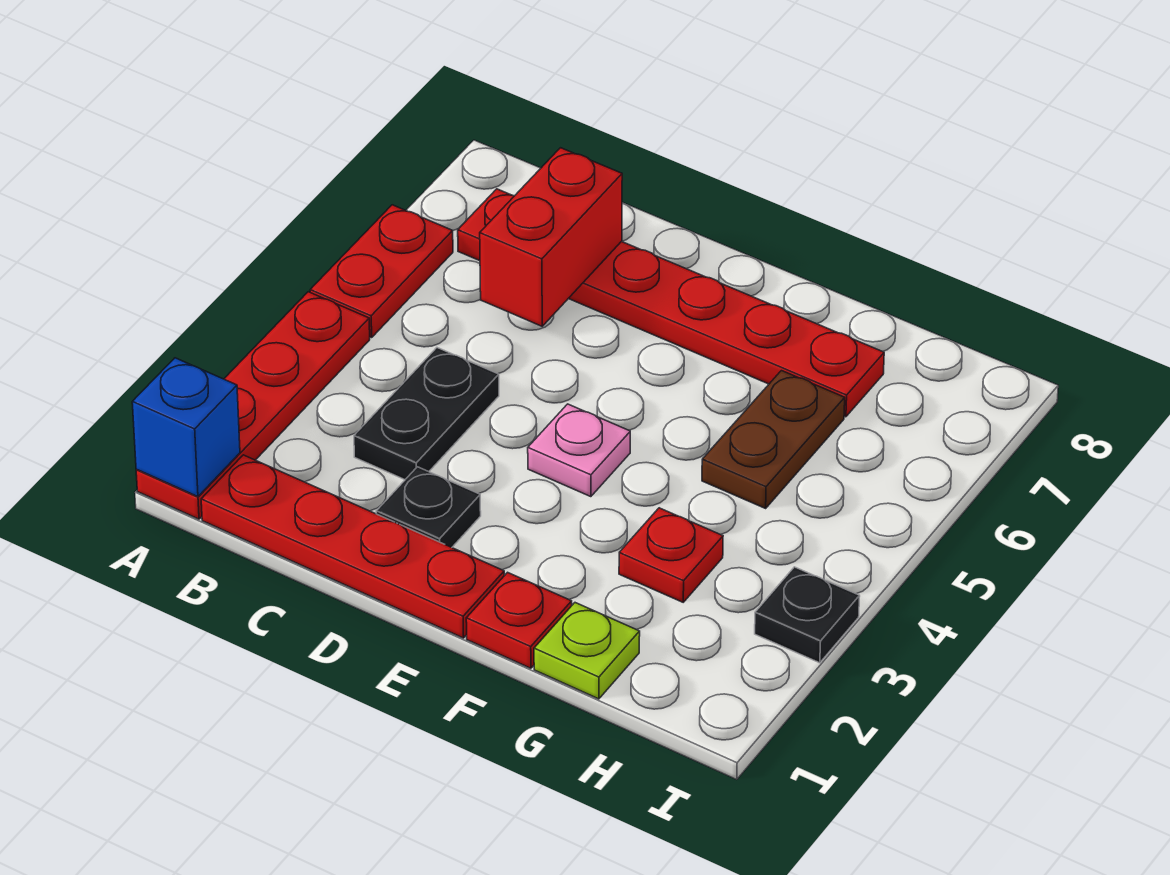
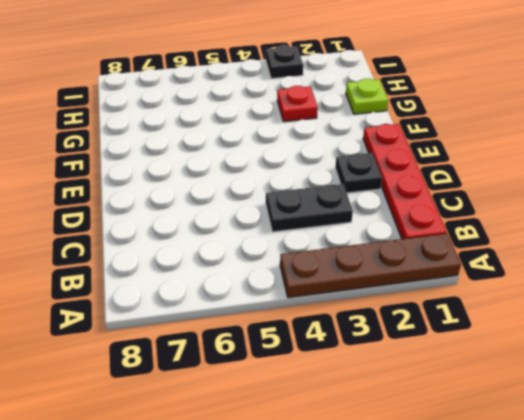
brown plate A1:A4 level 1 -> red plate A1:A4 level 1
none -> red plate A5:A6 level 1
none -> red plate B7:G7 level 1
none -> pink plate E4 level 1

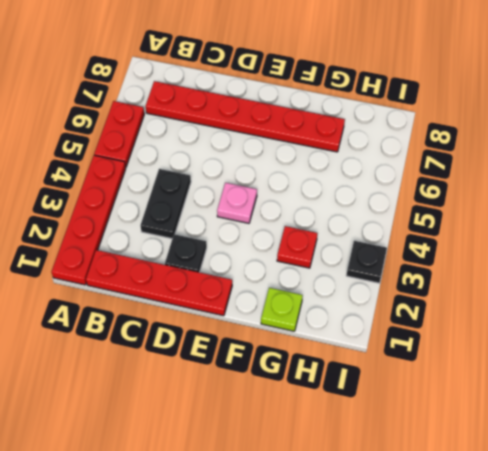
none -> red plate F1 level 1
none -> brown plate G5:G6 level 1
none -> blue brick A1 level 2

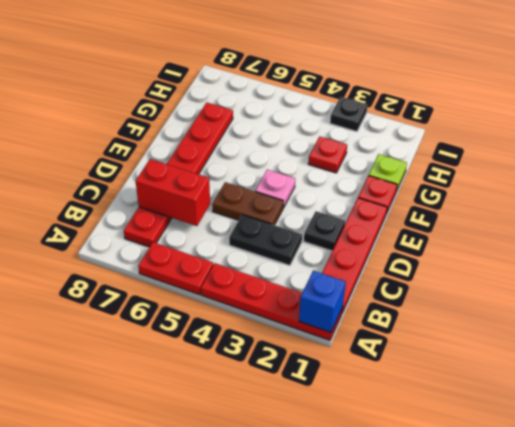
brown plate D4:D5 level 1 -> brown plate G5:G6 level 1

